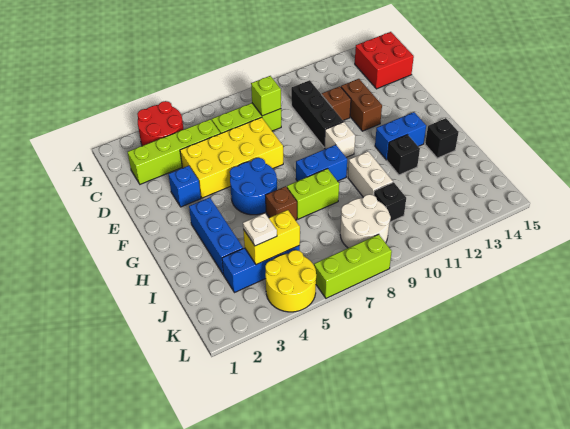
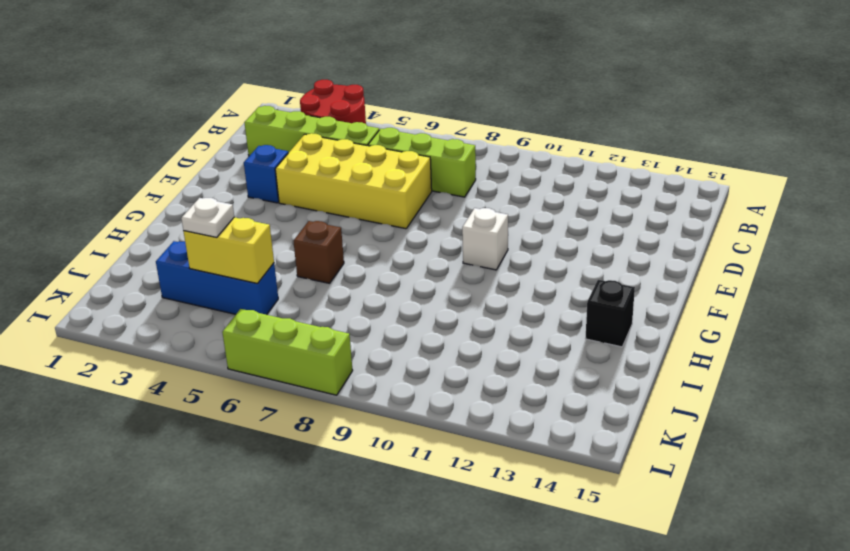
none -> red brick B14:C15 level 1
none -> black brick C10:E10 level 1
none -> brown brick D11 level 1

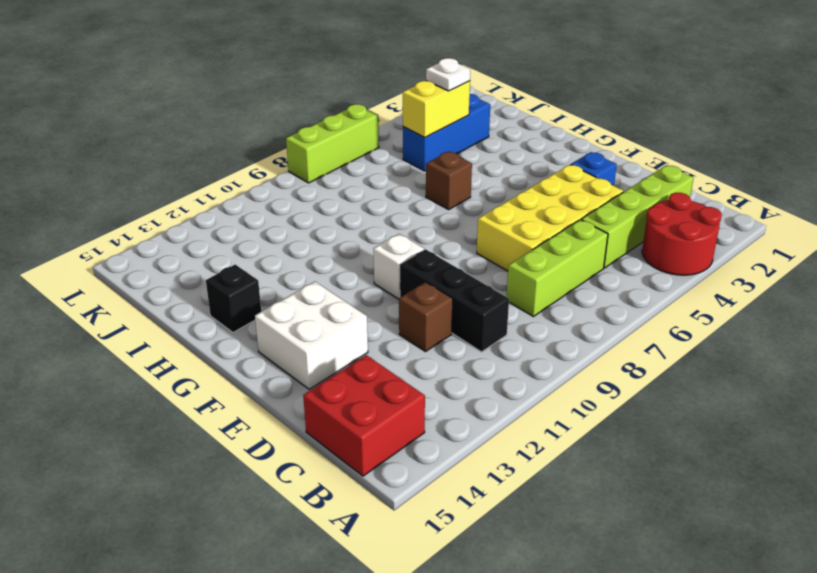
white brick E13:F14 level 1 -> none
none -> brown brick D12:E12 level 1
none -> blue round brick F5:G6 level 1
none -> blue brick G3:I3 level 1

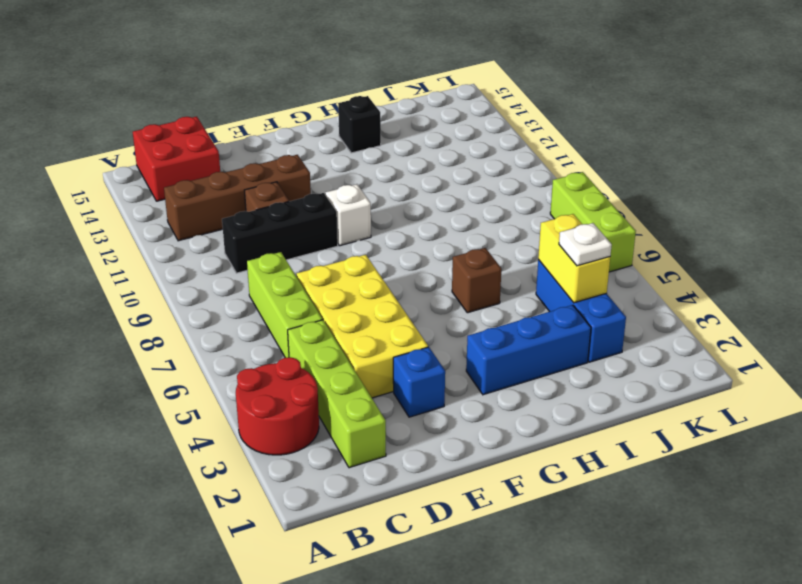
brown brick B12:E12 level 1 -> brown brick D12:E12 level 1
none -> blue round brick F5:G6 level 1
none -> blue brick G8:G9 level 1
none -> blue brick G12:G13 level 1

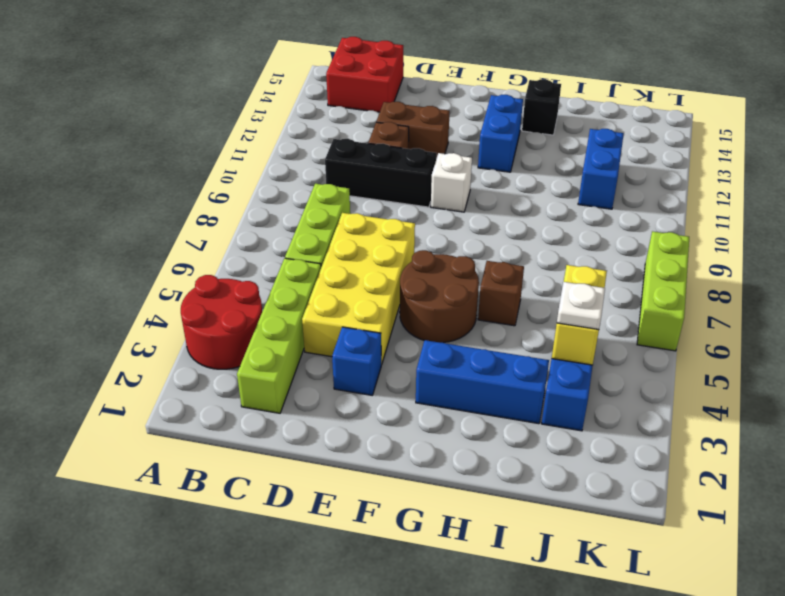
brown round brick F5:G6 level 1 -> blue round brick F5:G6 level 1
blue brick J11:J12 level 1 -> blue brick G8:G9 level 1
none -> lime brick H7:H8 level 1
none -> white brick H10:I10 level 1
none -> black brick H12 level 1

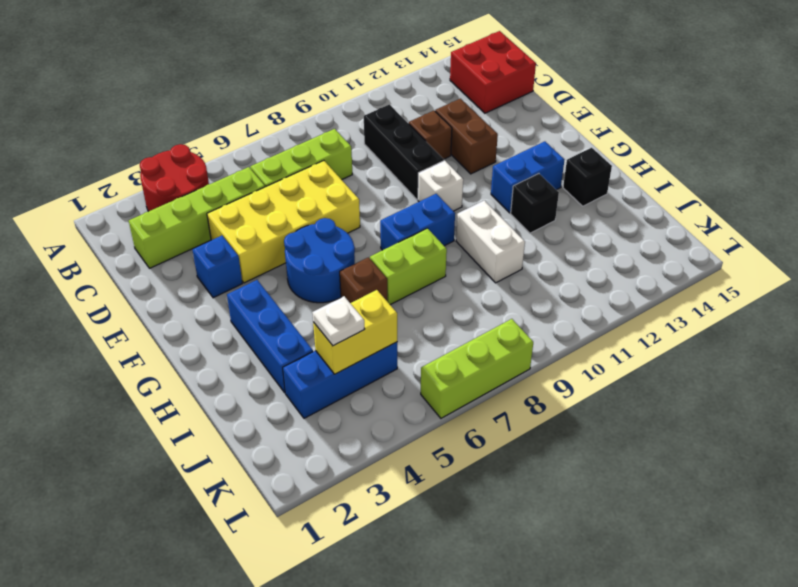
none -> white round brick J8:K9 level 1
none -> black brick J10 level 1
none -> yellow round brick K4:L5 level 1

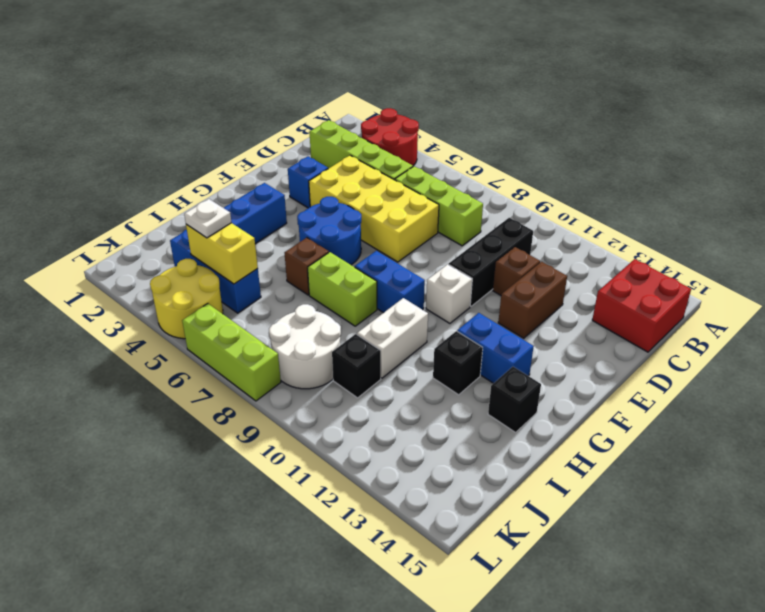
none -> lime brick C8 level 2

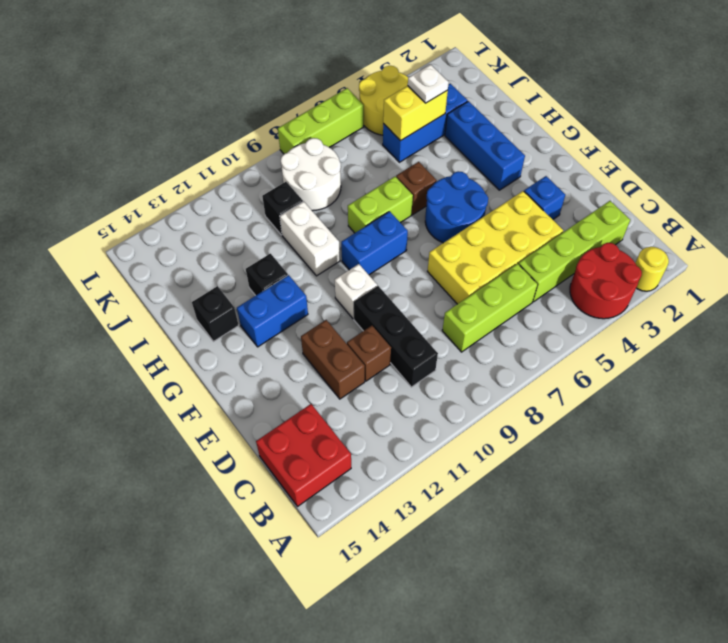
yellow round brick A2 level 1 -> none
none -> lime brick C8 level 2

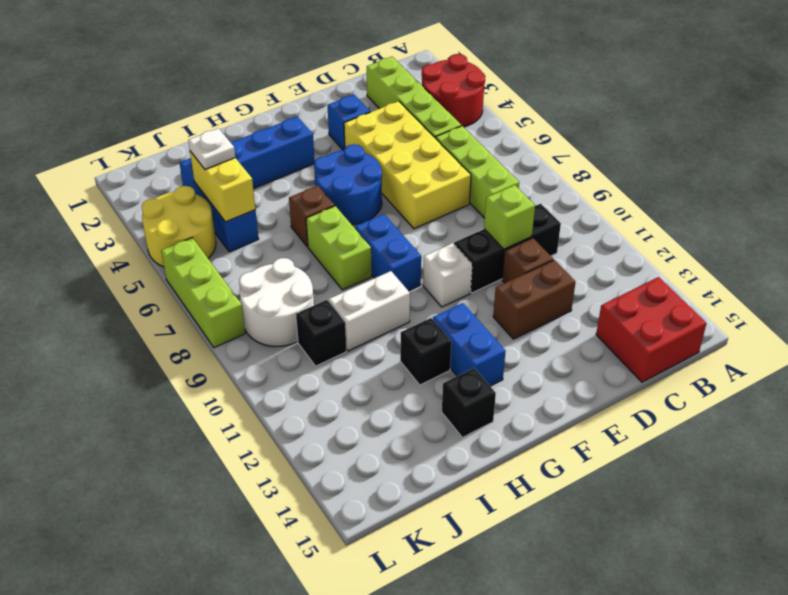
lime brick D10 level 2 -> lime brick C8 level 2

